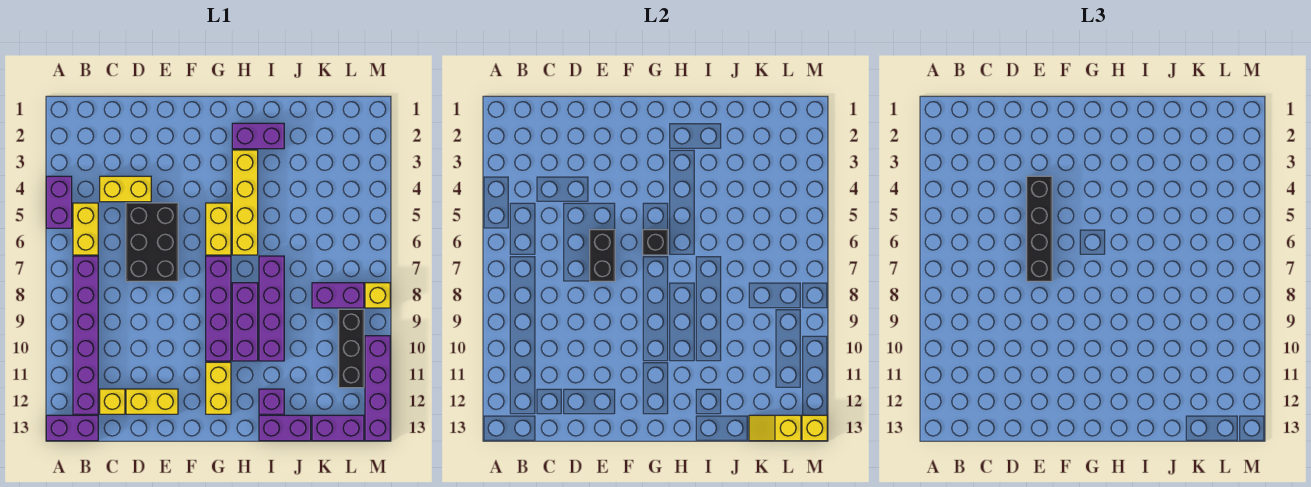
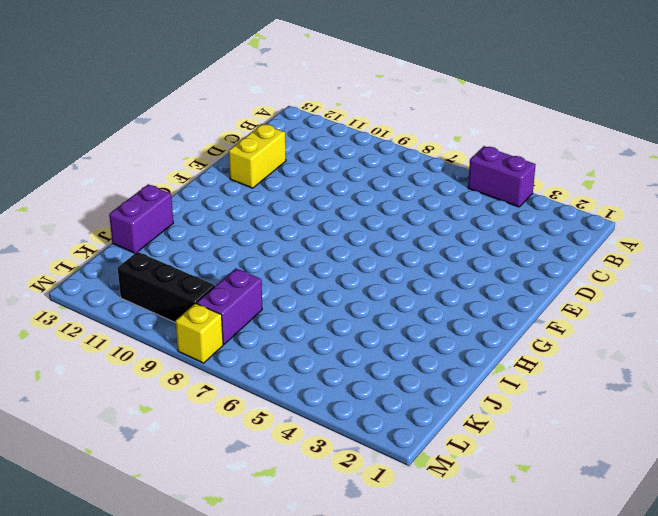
none -> purple brick A13:B13 level 1
none -> yellow brick B5:B6 level 1
none -> purple brick B7:B12 level 1

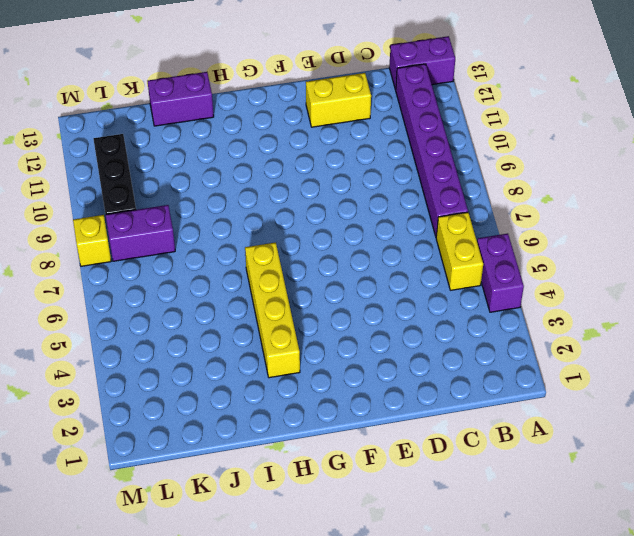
none -> yellow brick C4:D4 level 1
none -> yellow brick C12 level 1
none -> black brick D5:E7 level 1

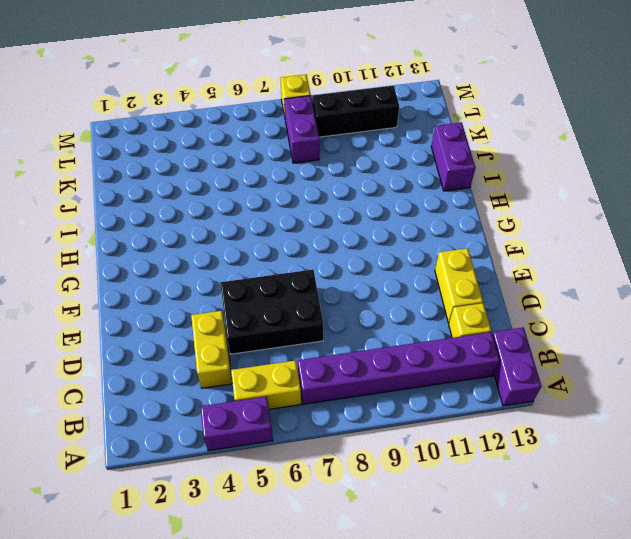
none -> yellow brick G5:G6 level 1
none -> purple brick G7:G10 level 1
none -> yellow brick G11:G12 level 1

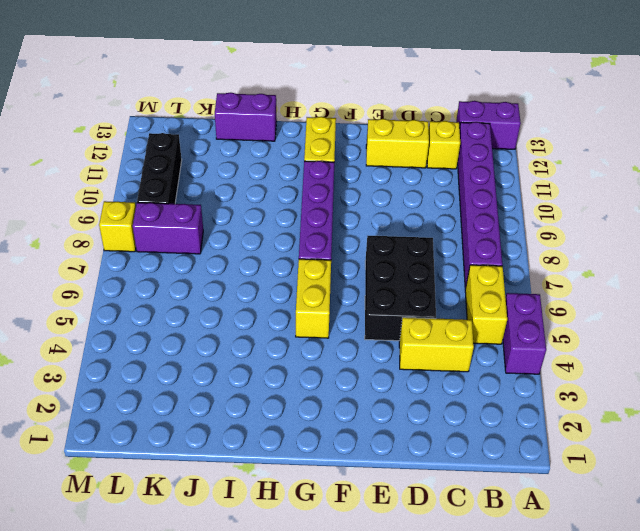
none -> purple brick H2:I2 level 1
none -> yellow brick H3:H6 level 1
none -> purple brick H8:H10 level 1

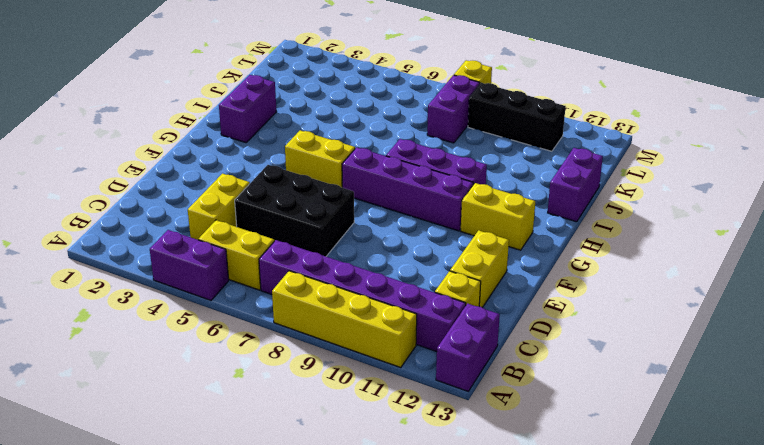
yellow brick A8:A11 level 1 -> yellow brick H3:H6 level 1
none -> purple brick I7:I10 level 1
none -> purple brick I12 level 1
none -> purple brick K13:L13 level 1

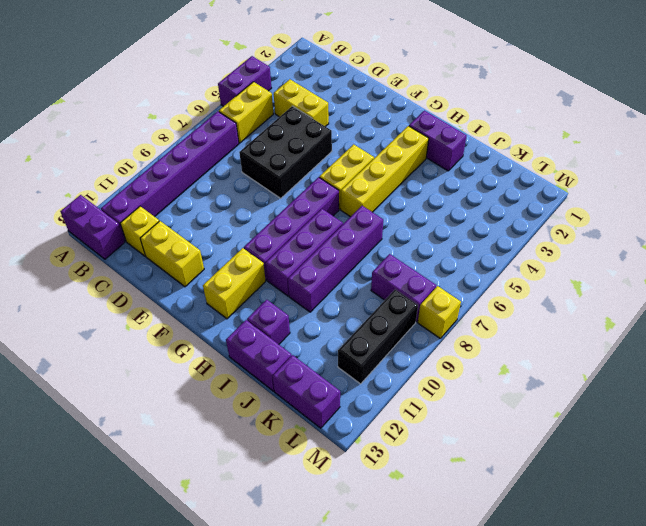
none -> purple brick M10:M13 level 1
none -> black brick E6:E7 level 2
none -> black brick G6 level 2

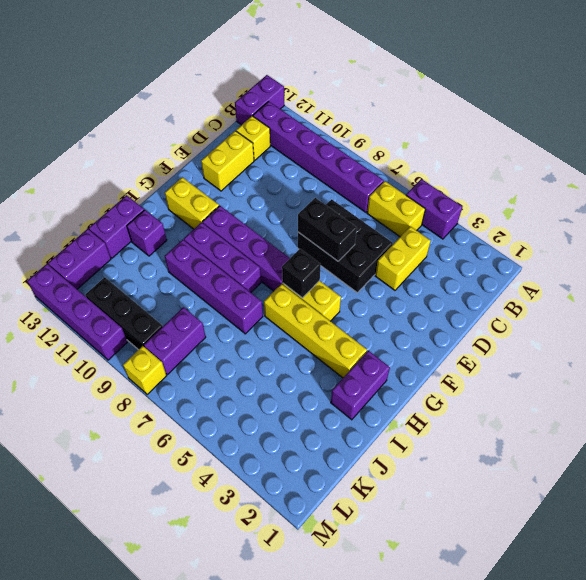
none -> yellow slope K13:L13 level 2 top L
none -> yellow brick M13 level 2
none -> black brick E4:E7 level 3

